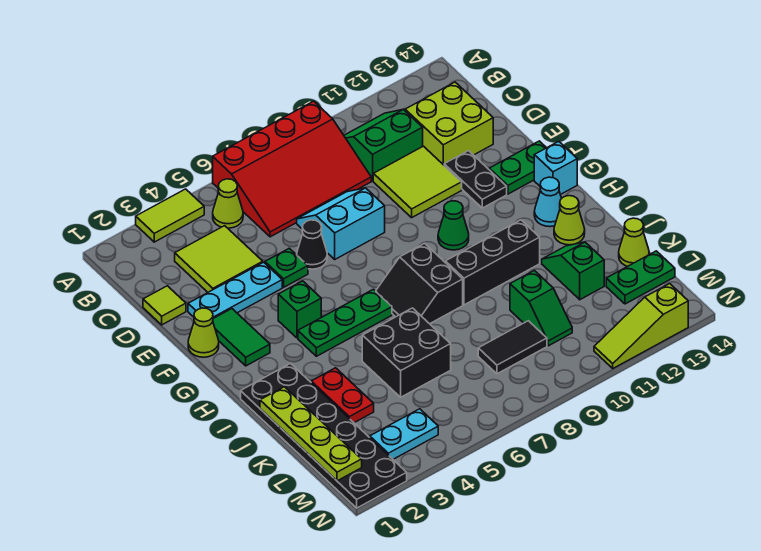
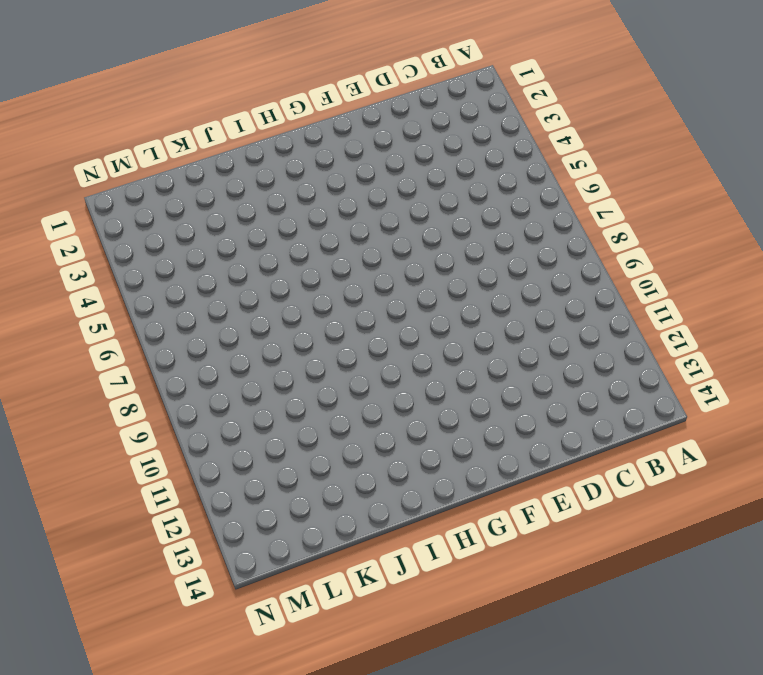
none -> lime tile A3:A4 level 1
none -> red slope A6:C9 level 1 top A
none -> lime cone B5 level 1
none -> green slope B10:C11 level 1 top C

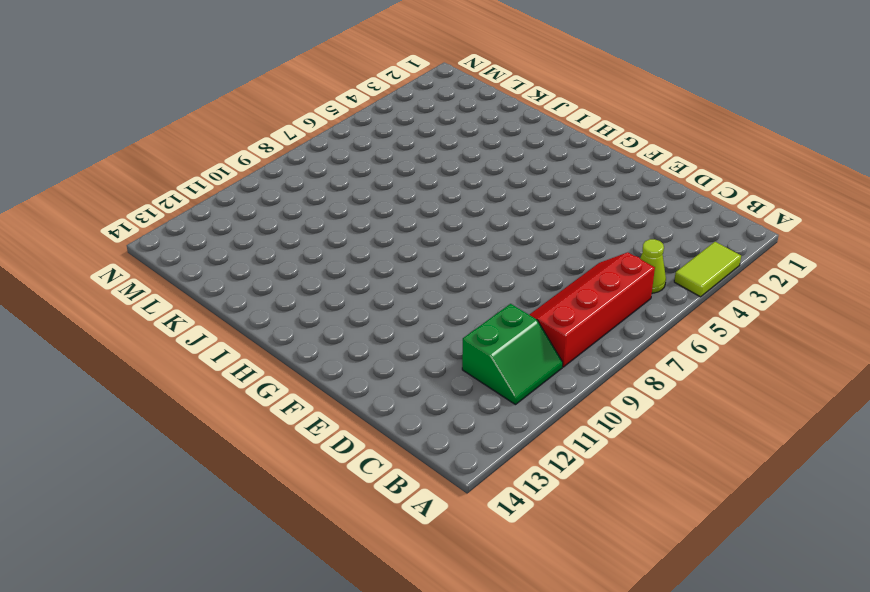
red slope B6:C9 level 1 top B -> red slope A6:C9 level 1 top A
none -> lime tile C3:D4 level 1
none -> lime brick C12:D13 level 1
none -> lime tile D1 level 1
none -> cyan slope D7:E8 level 1 top E

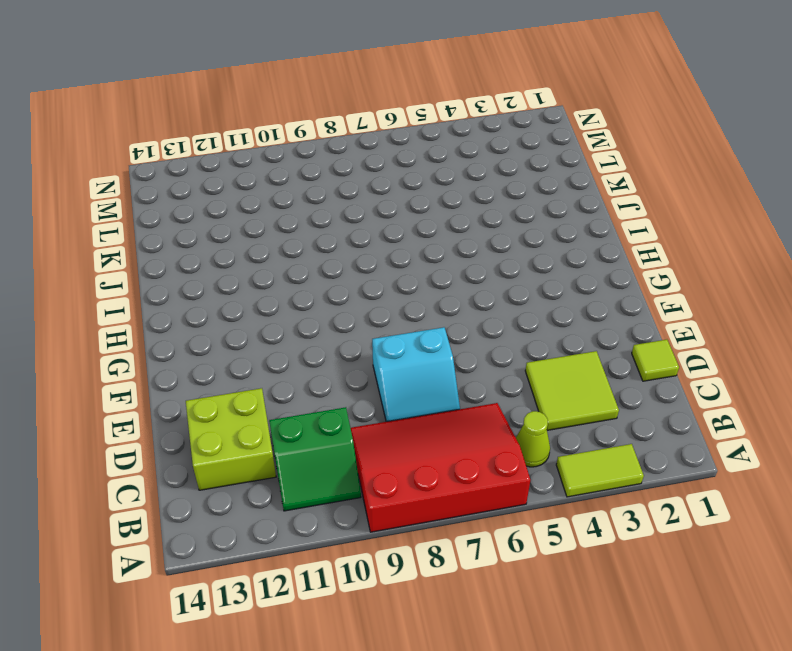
none -> lime tile D10:E11 level 1
none -> cyan plate E2:E4 level 1
none -> green plate E5 level 1
none -> black cone E6 level 1

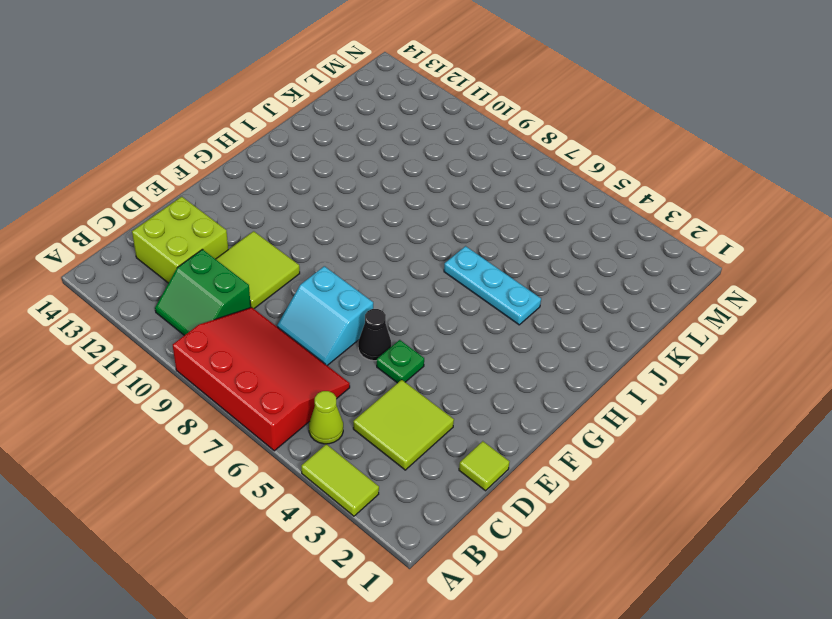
cyan plate I4:I6 level 1 -> cyan plate E2:E4 level 1
none -> black plate E12:F12 level 1
none -> lime cone F1 level 1
none -> green tile F2:G2 level 1
none -> green plate F13:F14 level 1

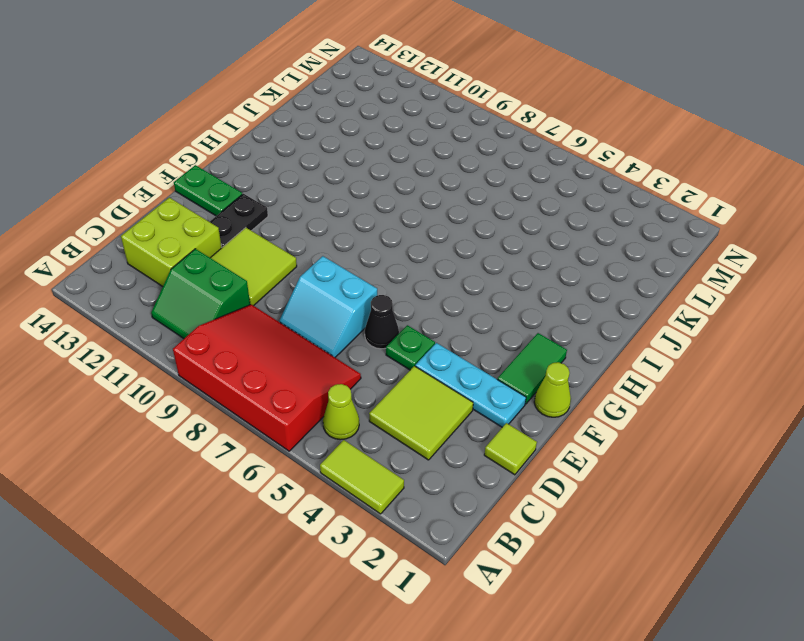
none -> green brick G4 level 1
none -> green cone G10 level 1
none -> cyan brick G14 level 1
none -> green plate H4:H6 level 1

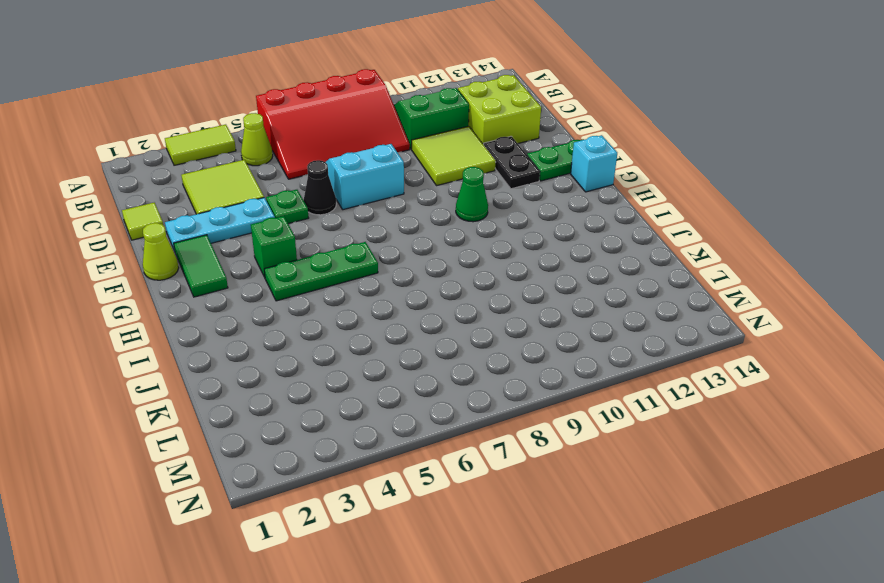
none -> black slope H7:I8 level 1 top 8
none -> cyan cone H13 level 1
none -> black plate I1:N2 level 1
none -> black brick I9:I11 level 1

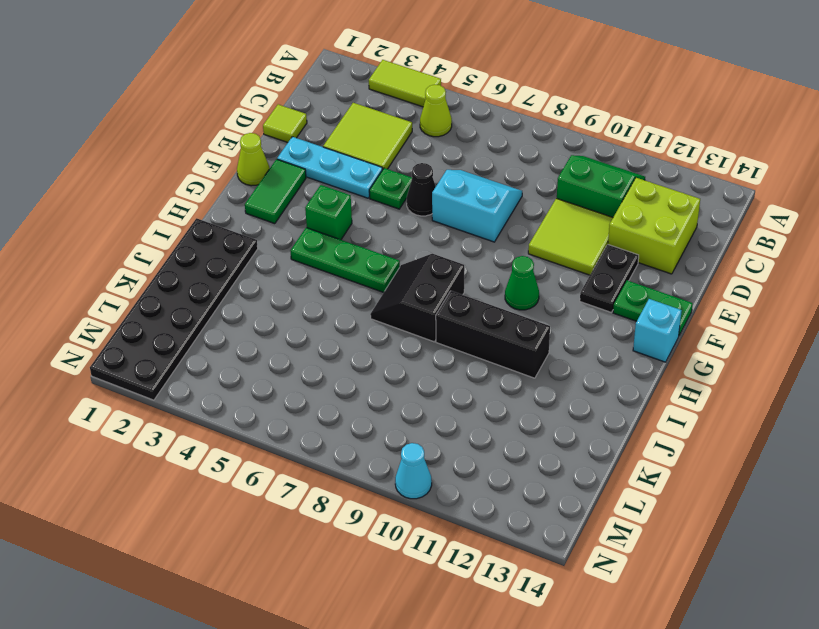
cyan cone N10 level 1 -> cyan cone H13 level 1
none -> red slope A6:C9 level 1 top A
none -> lime cone I13 level 1
none -> red plate J3:K3 level 1
none -> black brick J5:K6 level 1

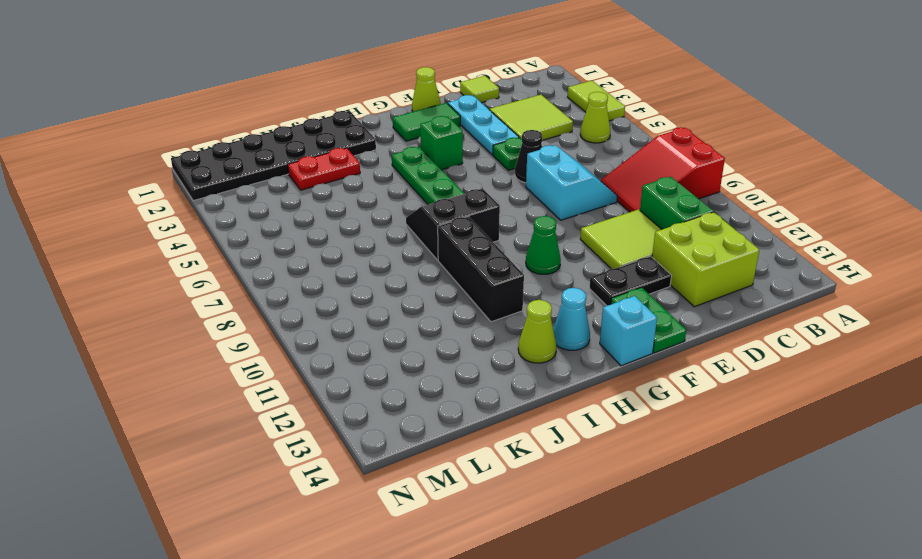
red slope A8:C9 level 1 top A -> red slope A6:C9 level 1 top A
none -> black brick J5:K6 level 1
none -> green slope J12:K12 level 1 top K
none -> green slope K10:L10 level 1 top K
none -> lime cone K14 level 1

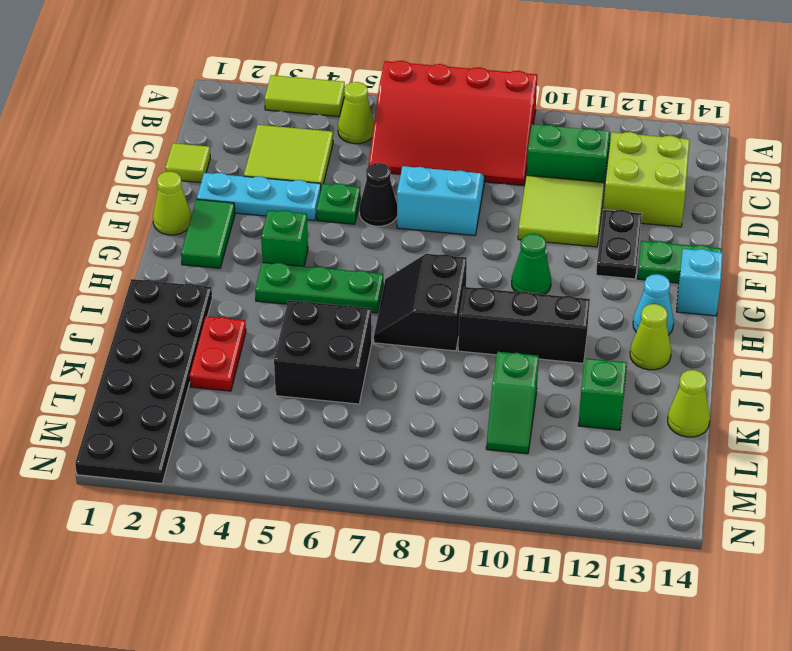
none -> black tile L8:L9 level 1
none -> green plate L13:L14 level 1
none -> cyan plate M3:M4 level 1
none -> lime slope N11:N13 level 1 top 13

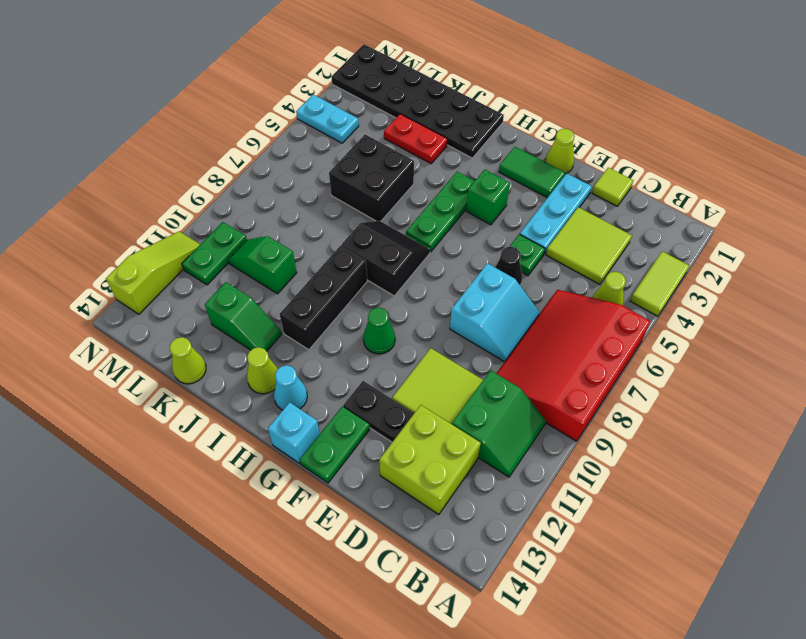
cyan plate M4:N4 level 1 -> cyan plate M3:M4 level 1
green plate M10:M11 level 1 -> green plate L13:L14 level 1
none -> black tile L8:L9 level 1
none -> lime plate J1:M1 level 2

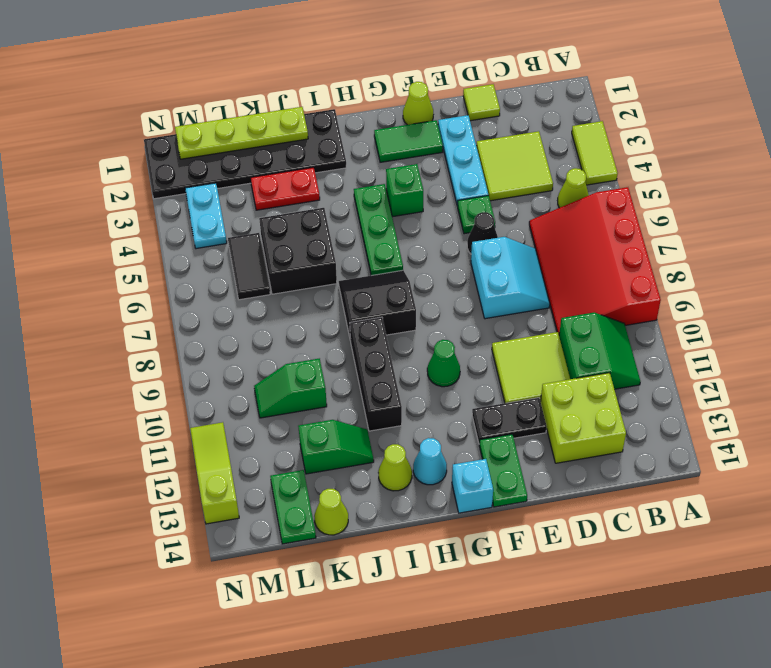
black tile L5:L6 level 1 -> black tile L8:L9 level 1

